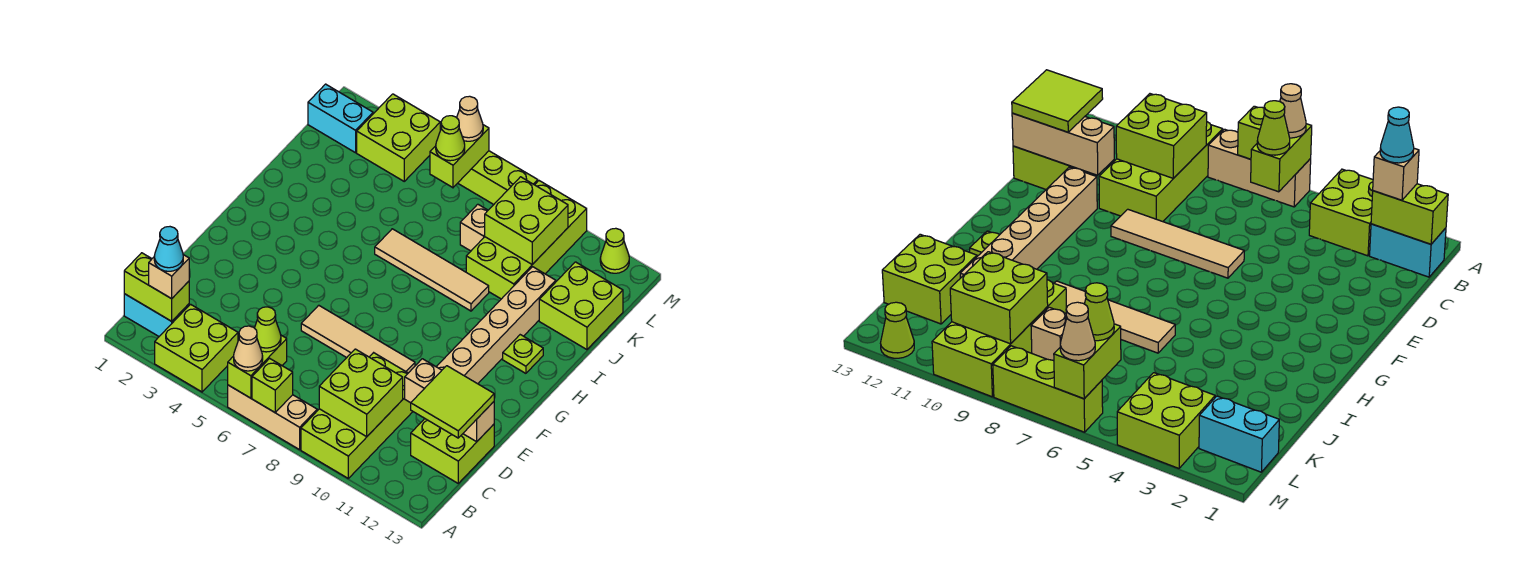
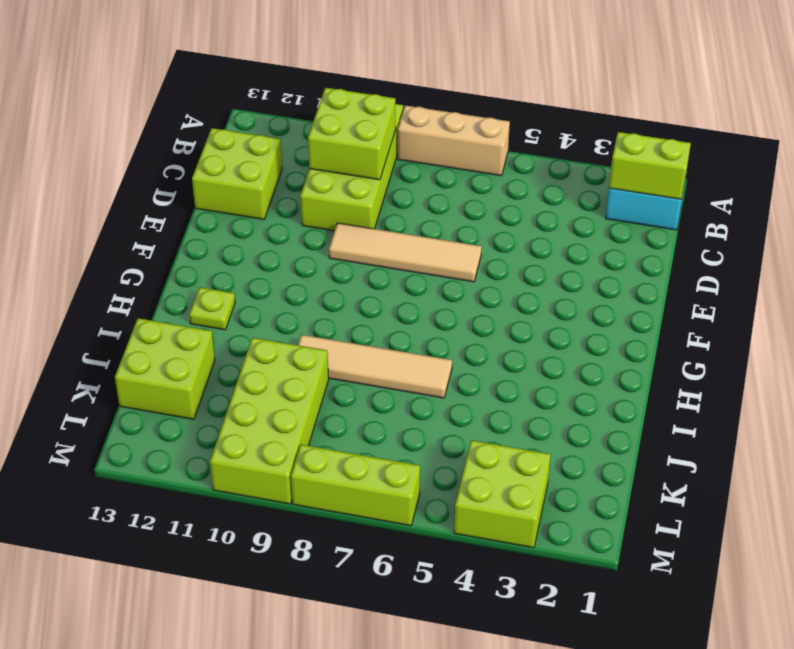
none -> lime brick A3:B4 level 1
none -> tan brick E11:J11 level 1
none -> tan brick K8 level 1
none -> cyan brick L1:L2 level 1

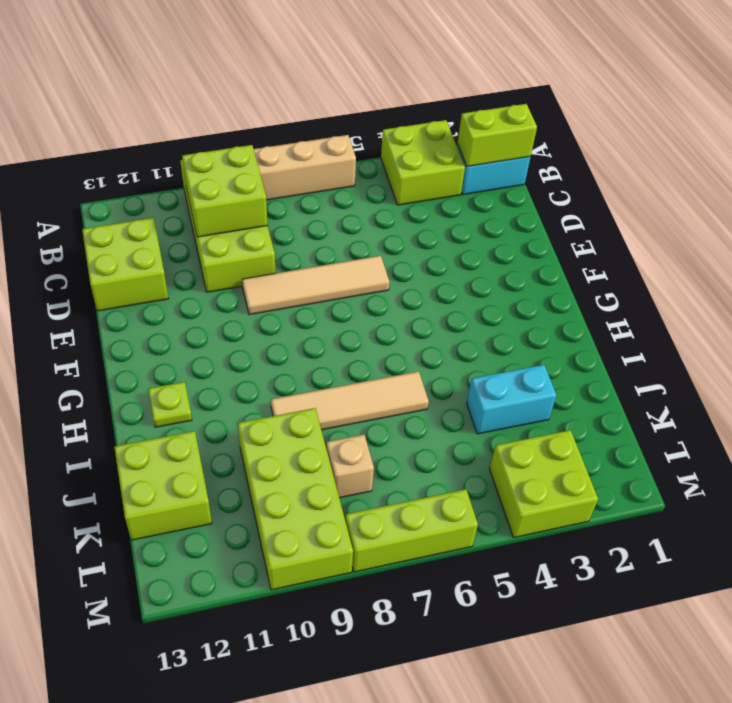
cyan brick J3:J4 level 1 -> cyan brick L1:L2 level 1
none -> tan brick E11:J11 level 1
none -> lime cone M12 level 1
none -> lime brick A6:B6 level 2
none -> lime brick A7 level 2

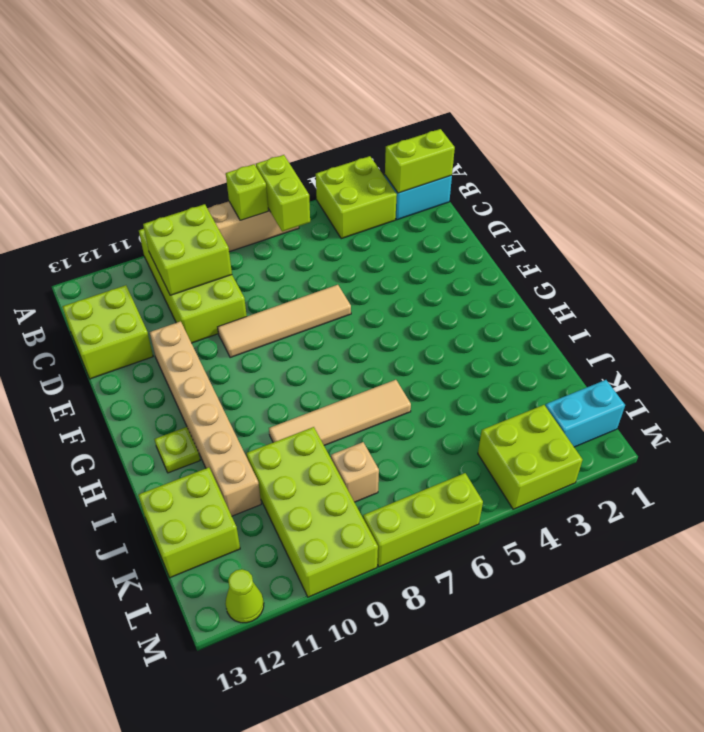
none -> tan brick D11:D13 level 2
none -> lime brick K9:L10 level 2
none -> lime brick L6:M6 level 2
none -> tan cone A6 level 3

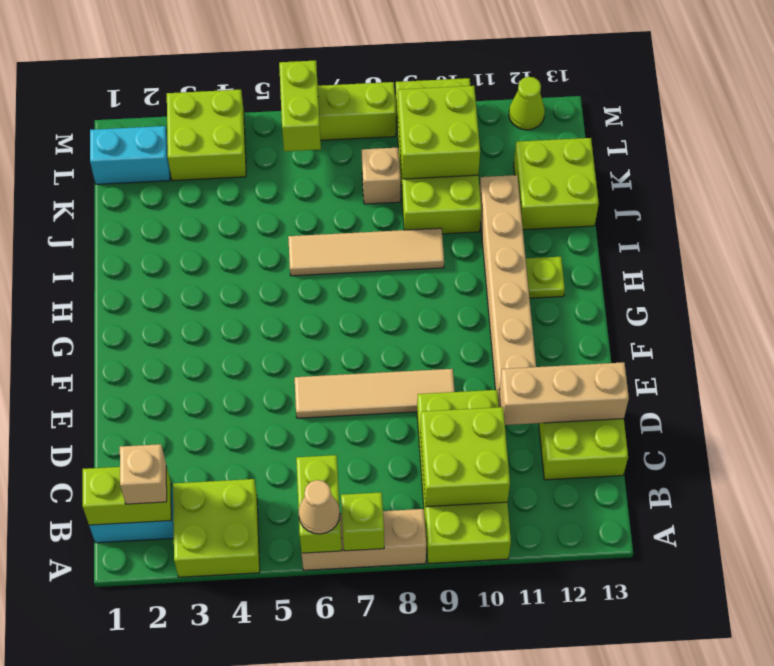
none -> lime cone B6 level 3
none -> lime tile C12:D13 level 3
none -> lime cone L6 level 3
none -> tan cone M6 level 3

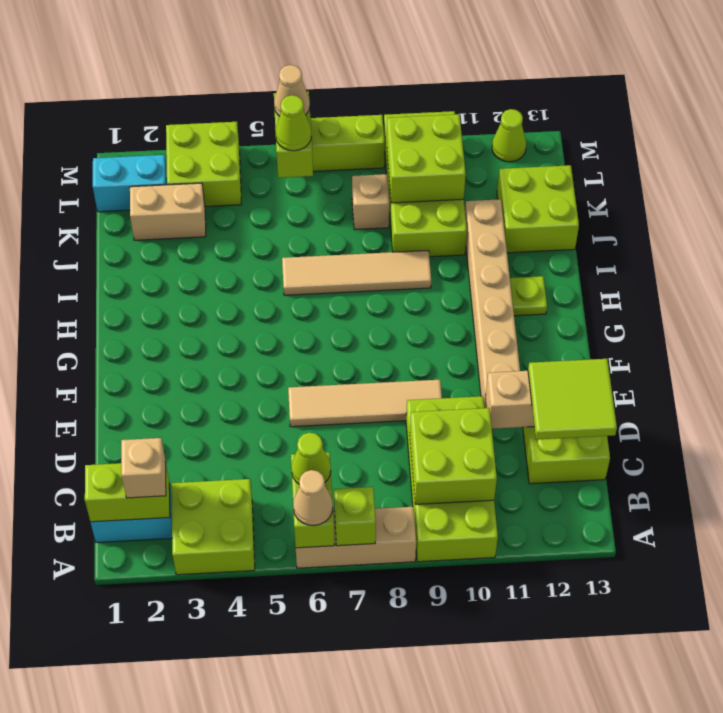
tan brick K2:K3 level 1 -> none
none -> cyan cone B2 level 4

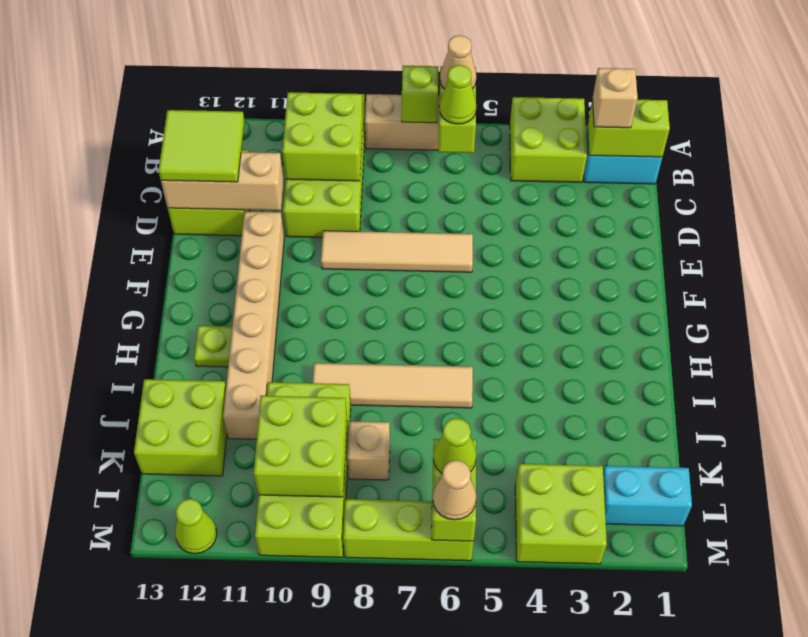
none -> cyan cone B2 level 4

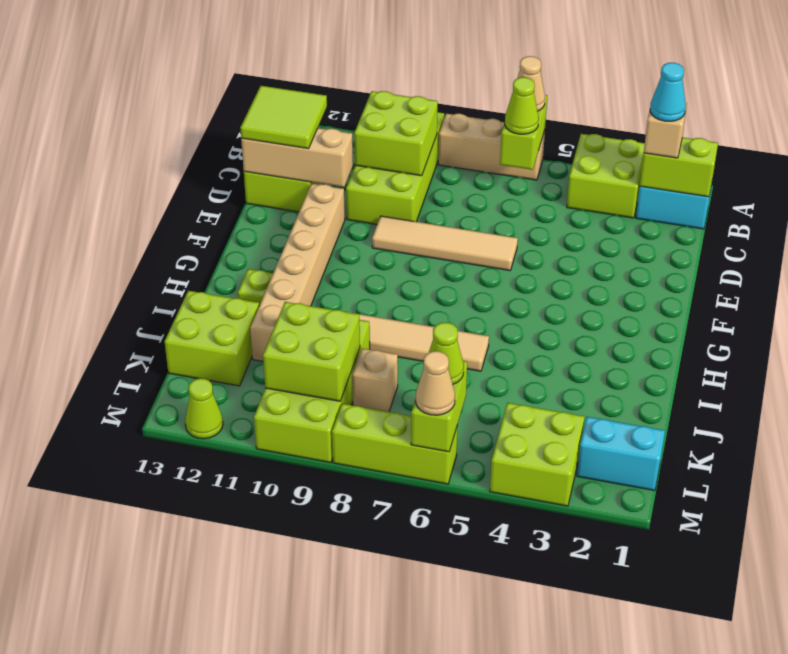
none -> lime brick A7 level 2

